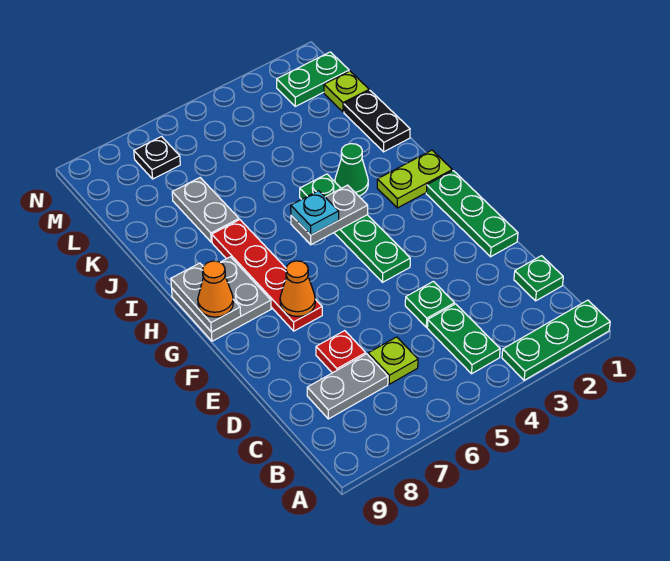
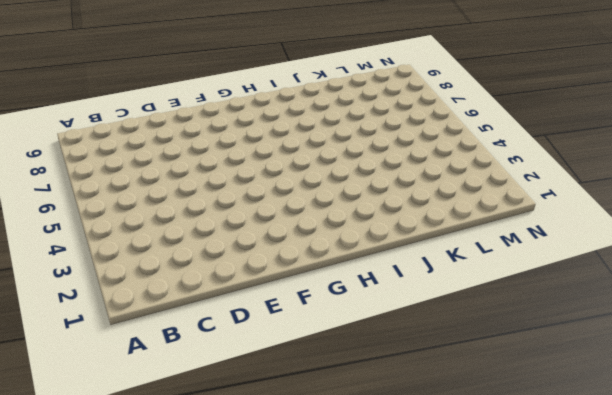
none -> green plate A1:A3 level 1
none -> green plate B4:C4 level 1
none -> green plate C1 level 1

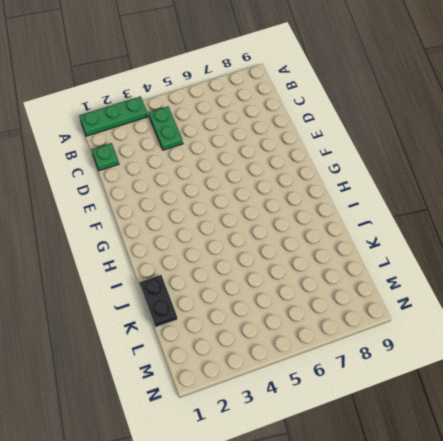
none -> lime plate C6 level 1
none -> grey plate C7:C8 level 1
none -> green plate D4 level 1

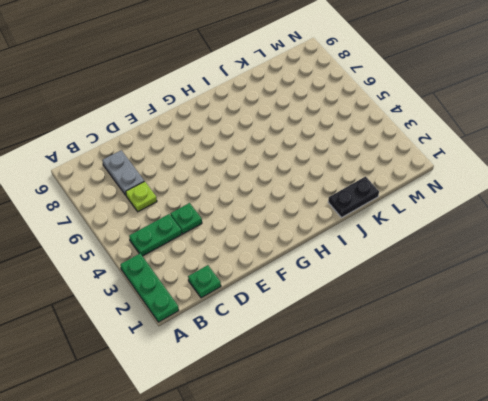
none -> red plate D7 level 1
none -> green plate E1:G1 level 1
none -> green plate F4:I4 level 1

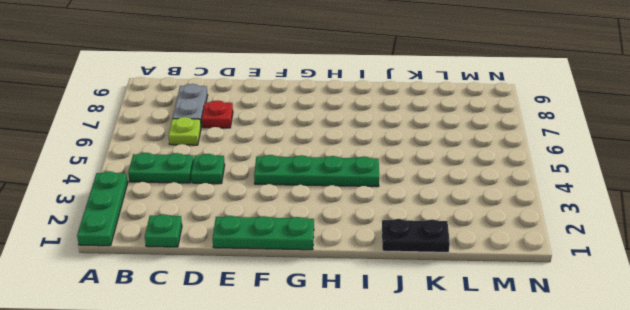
none -> red plate F7:I7 level 1
none -> grey plate G8:H9 level 1
none -> lime plate H1:H2 level 1

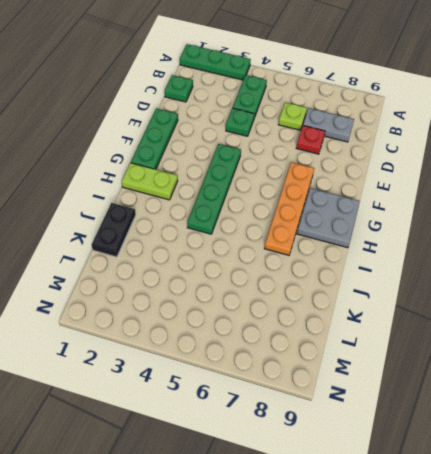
orange plate F7:I7 level 1 -> red plate F7:I7 level 1
none -> green cone I3 level 1
none -> grey plate J7:K7 level 1
none -> lime plate L1 level 1

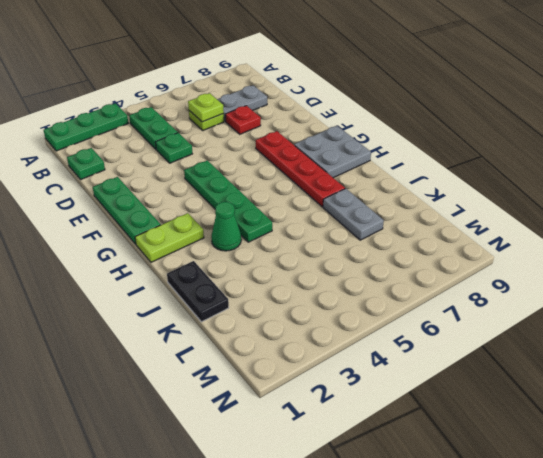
lime plate C6 level 2 -> lime plate L1 level 1
none -> green plate M1:M2 level 1
none -> black plate M7 level 1
none -> orange cone F7 level 2

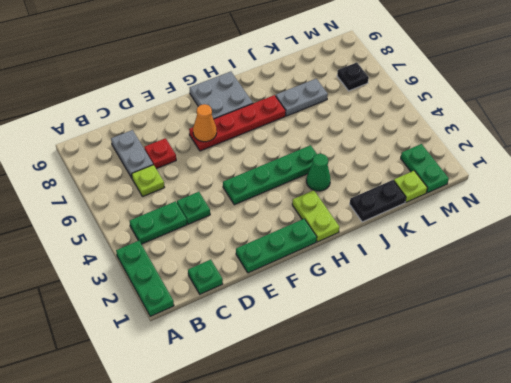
none -> grey plate G9:H9 level 2
none -> grey plate H4:H5 level 2
none -> orange cone G9 level 3

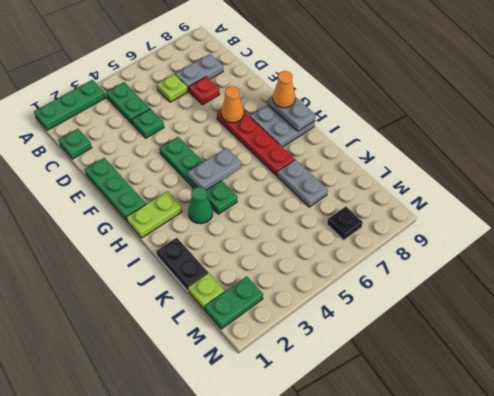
none -> cyan plate H5 level 3

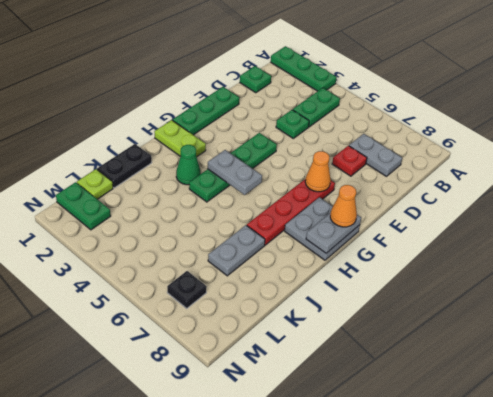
none -> lime plate C6 level 1
none -> cyan plate H5 level 3

